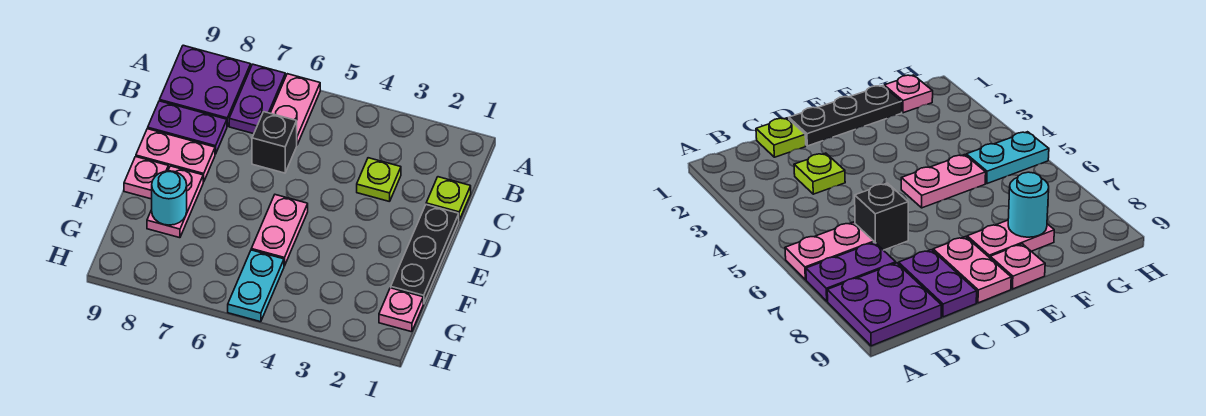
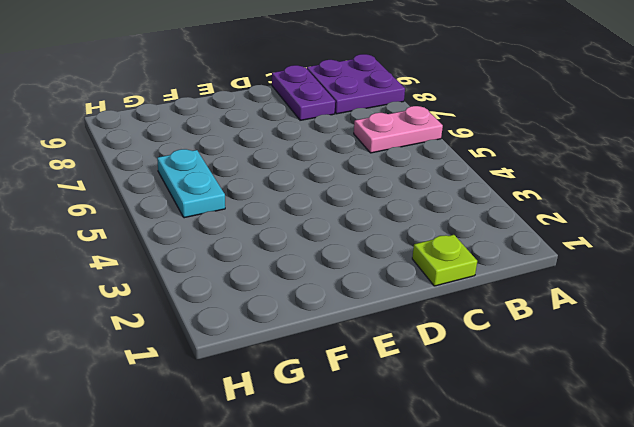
cyan plate G5:G6 level 1 -> cyan plate G5:H5 level 1
none -> purple plate A7:B7 level 1
none -> lime plate C3 level 1
none -> black brick C6 level 1

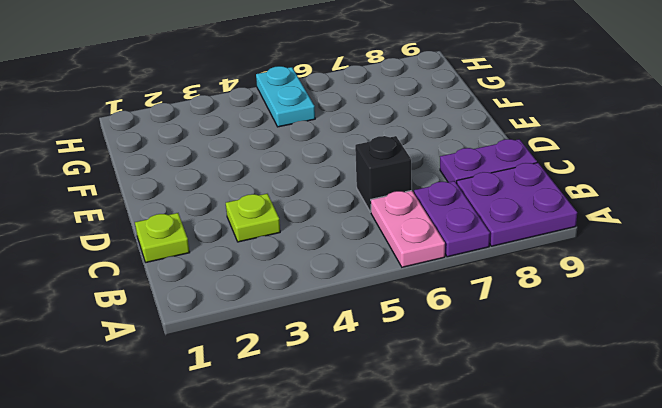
none -> black plate D1:F1 level 1
none -> pink plate D8:D9 level 1
none -> pink plate E5:F5 level 1

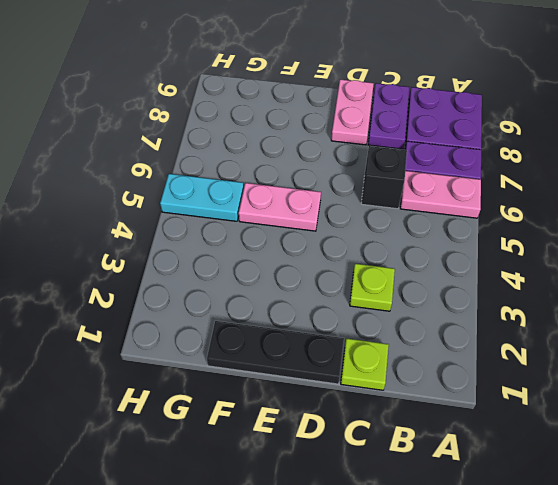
none -> pink plate E8:F8 level 1
none -> pink plate E9 level 1
none -> pink plate G1 level 1

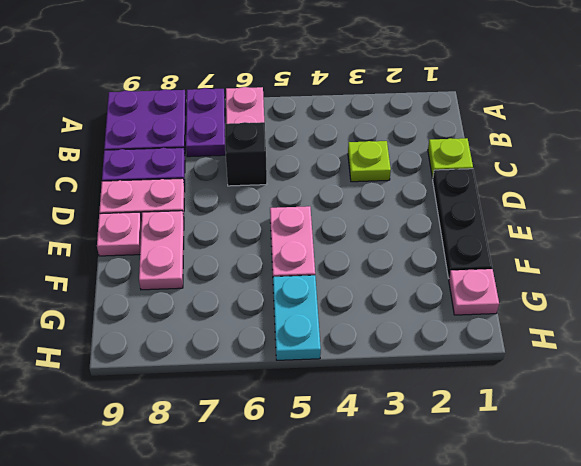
none -> cyan round brick F8 level 2

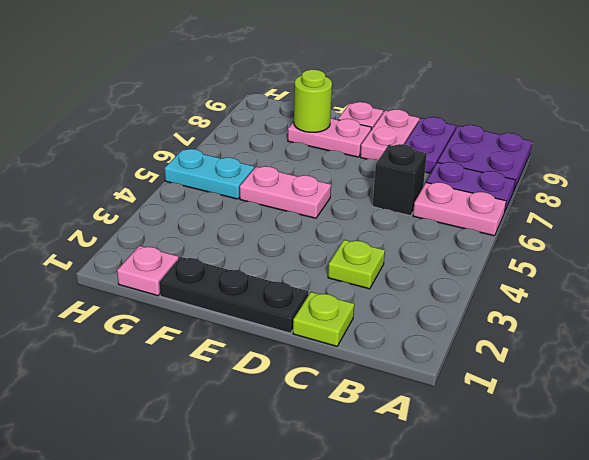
lime round brick F8 level 2 -> cyan round brick F8 level 2

